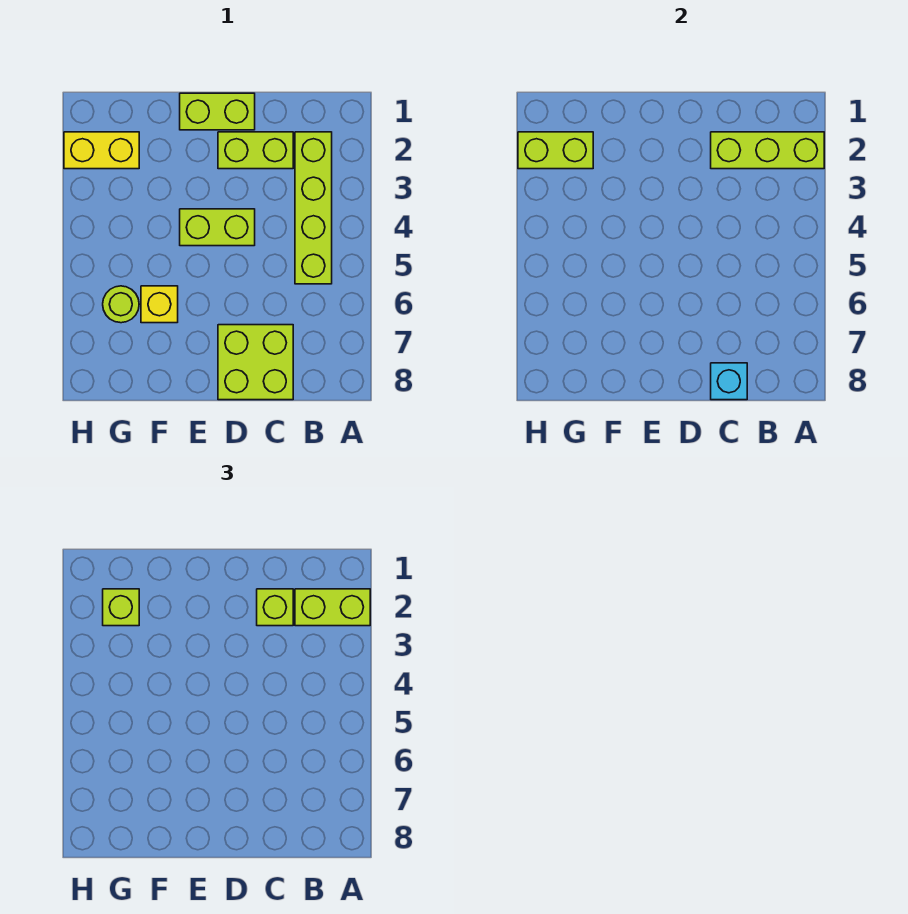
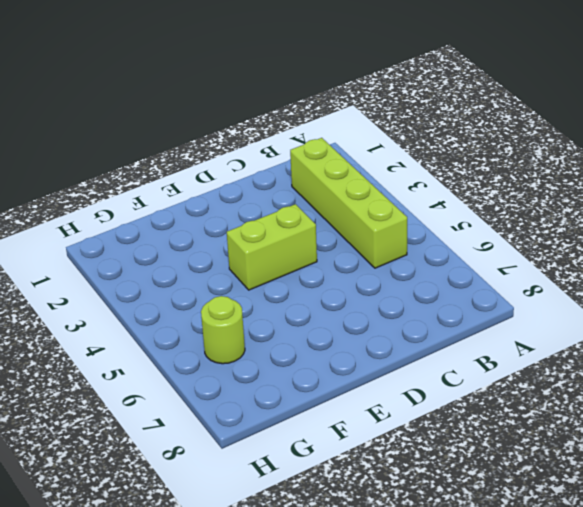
none -> lime brick C2:D2 level 1
none -> lime brick C7:D8 level 1
none -> lime brick D1:E1 level 1

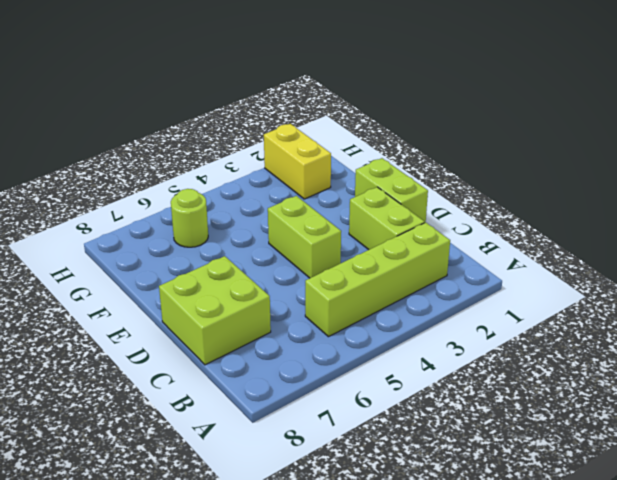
none -> yellow brick F6 level 1
none -> lime brick A2:C2 level 2
none -> cyan brick C8 level 2

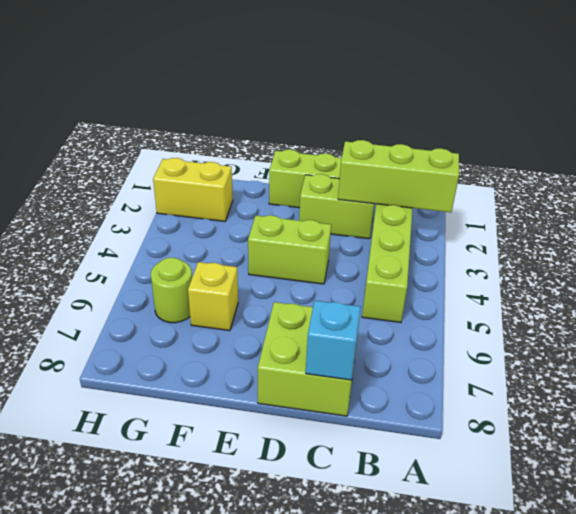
none -> lime brick G2:H2 level 2
none -> lime brick A2:B2 level 3
none -> lime brick C2 level 3

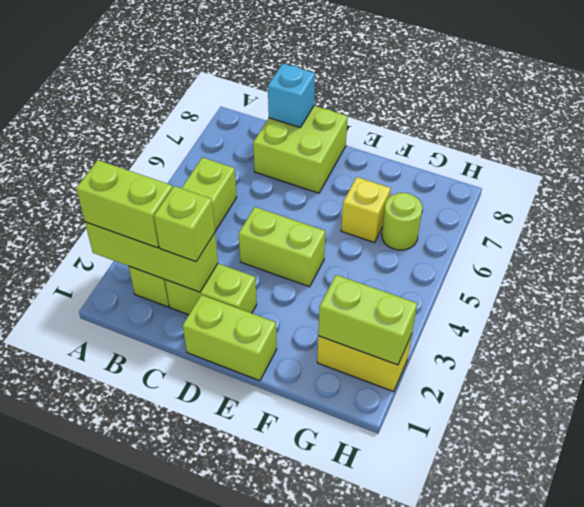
none -> lime brick G2 level 3

